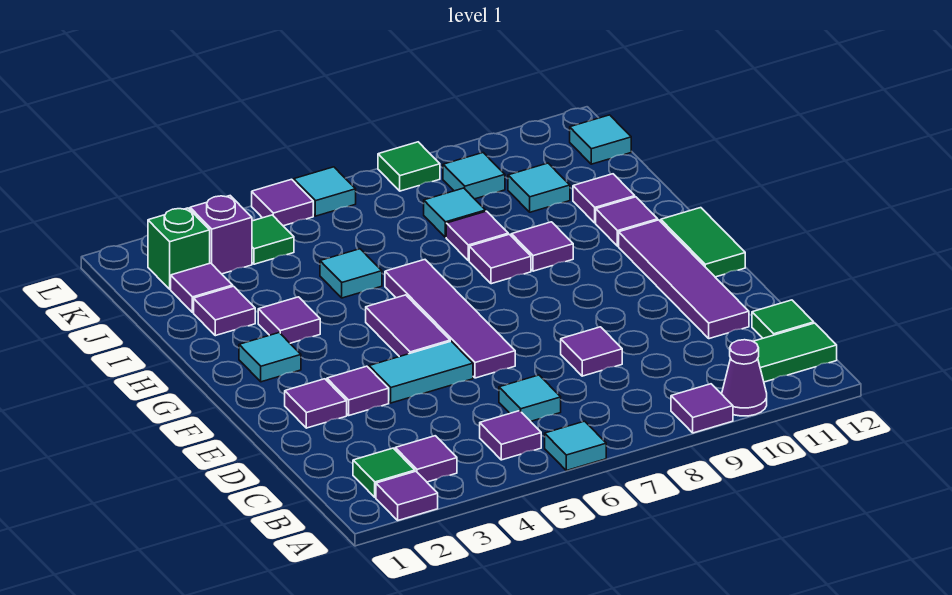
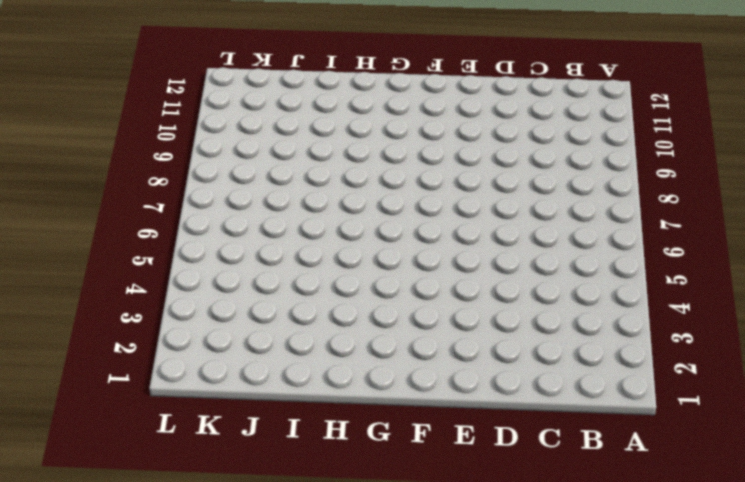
none -> purple tile A2 level 1
none -> cyan tile A6 level 1
none -> purple tile A9 level 1
none -> purple cone A10 level 1

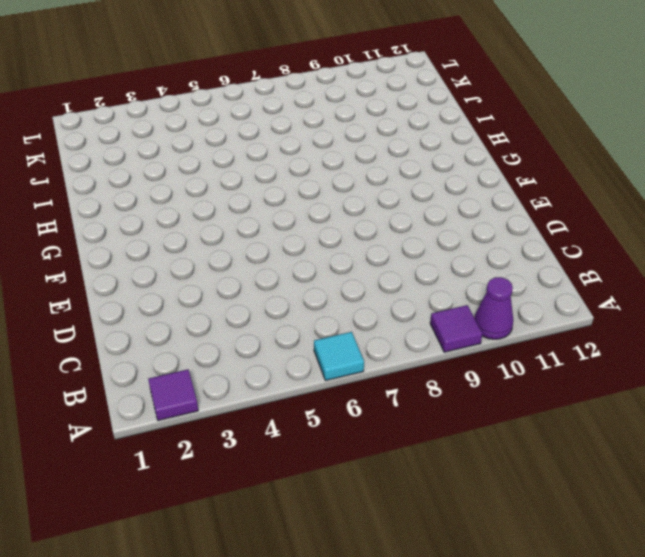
none -> green tile B2 level 1
none -> purple tile B3 level 1
none -> purple tile B5 level 1
none -> green tile B11:B12 level 1

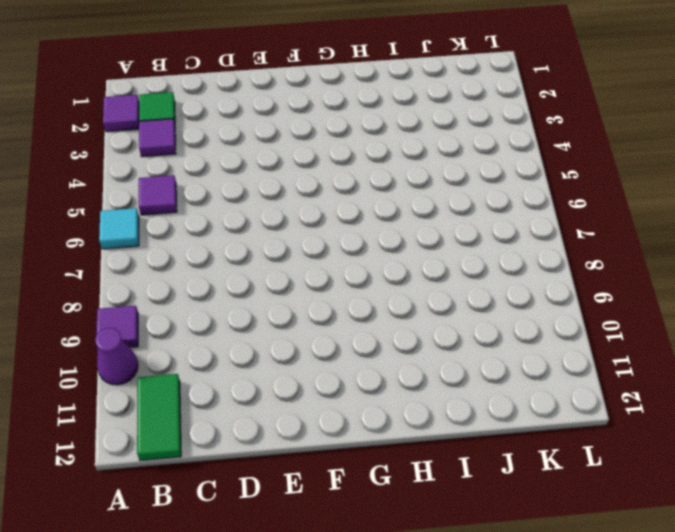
none -> cyan tile C6 level 1
none -> green tile C12 level 1
none -> purple tile D8 level 1
none -> purple tile D11:G11 level 1

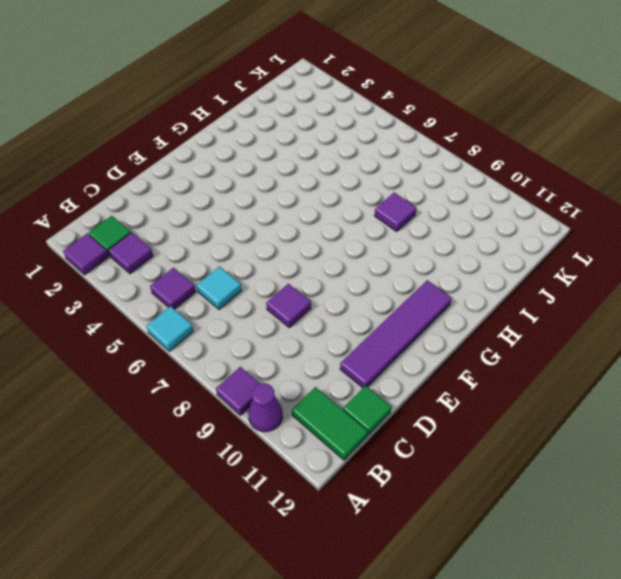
none -> purple tile E2 level 1
none -> purple tile E3 level 1
none -> cyan tile E4:E5 level 1
none -> purple tile E6:H6 level 1

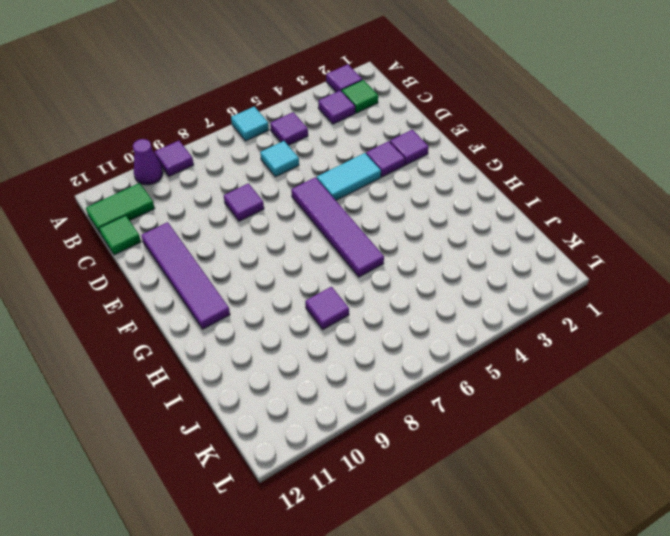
none -> purple tile F5:G5 level 1
none -> green tile F12:G12 level 1
none -> cyan tile G2 level 1
none -> purple tile H3 level 1

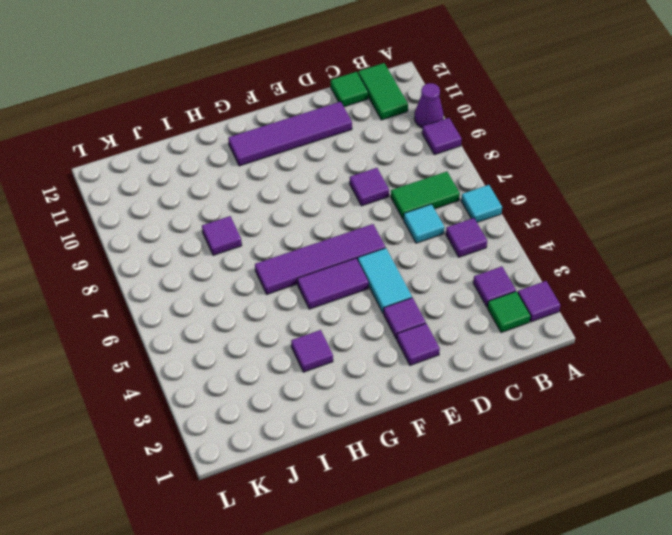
green tile B7:C7 level 1 -> green tile F12:G12 level 1
none -> cyan tile G2 level 1
none -> purple tile H8 level 1
none -> purple tile H9 level 1
none -> purple tile H11 level 1

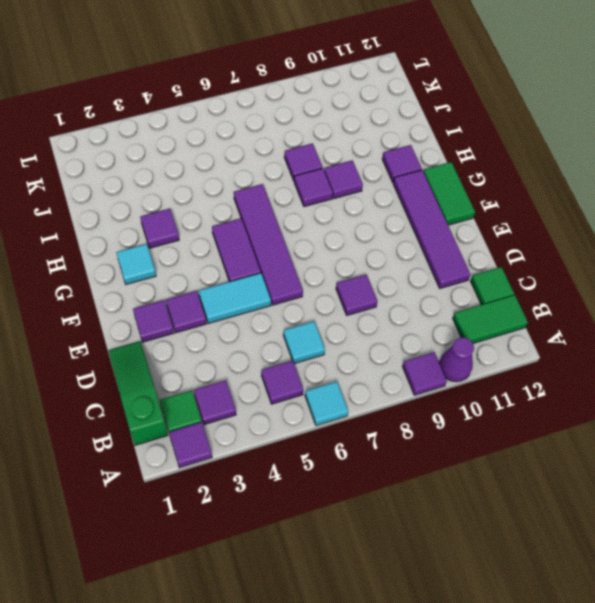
green slope B1:D1 level 1 top B -> none
none -> purple tile I2 level 1
none -> cyan tile I5 level 1
none -> purple tile I11 level 1
none -> purple tile J2 level 1

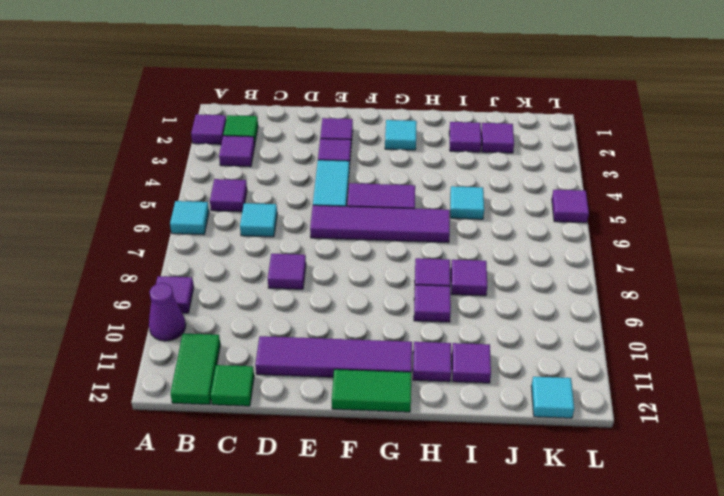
none -> purple tile H3 level 1
none -> cyan tile J8 level 1
none -> cyan tile J10 level 1
none -> green brick K2 level 1

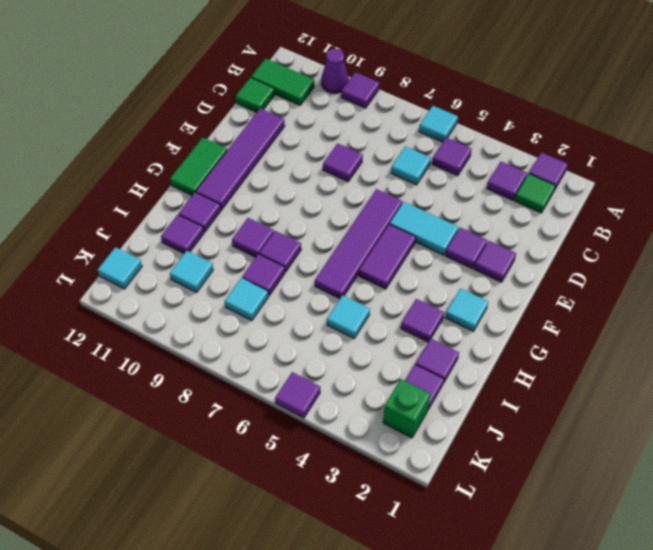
none -> purple brick K3 level 1
none -> green tile K4 level 1
none -> cyan tile K9 level 1
none -> cyan tile L6 level 1

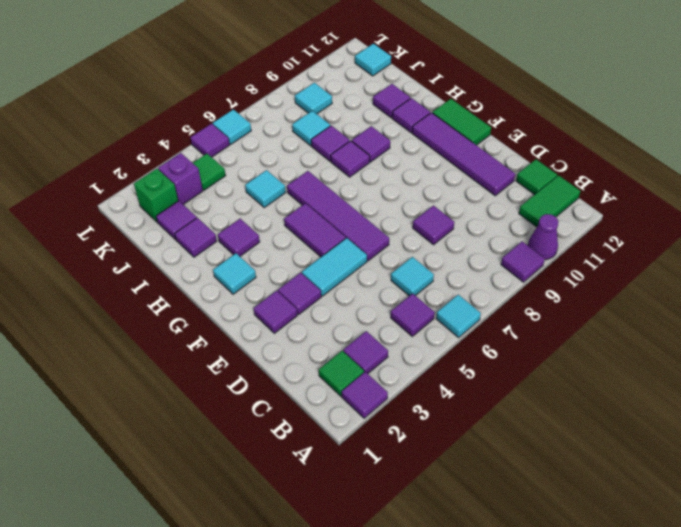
none -> cyan tile J10 level 1
none -> green tile L8 level 1

